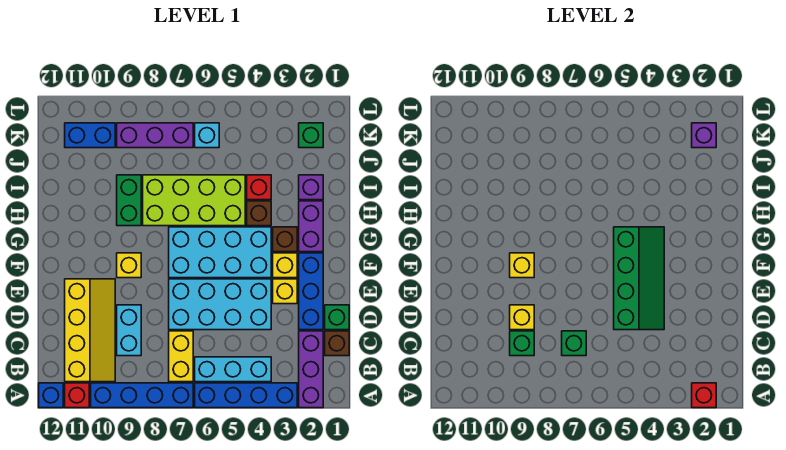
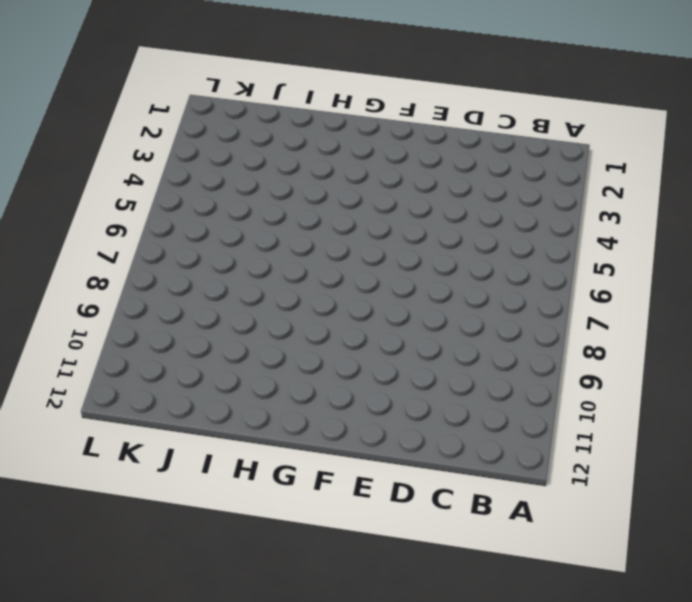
none -> purple brick A2:C2 level 1
none -> blue brick A3:A6 level 1
none -> blue brick A7:A10 level 1
none -> red brick A11 level 1

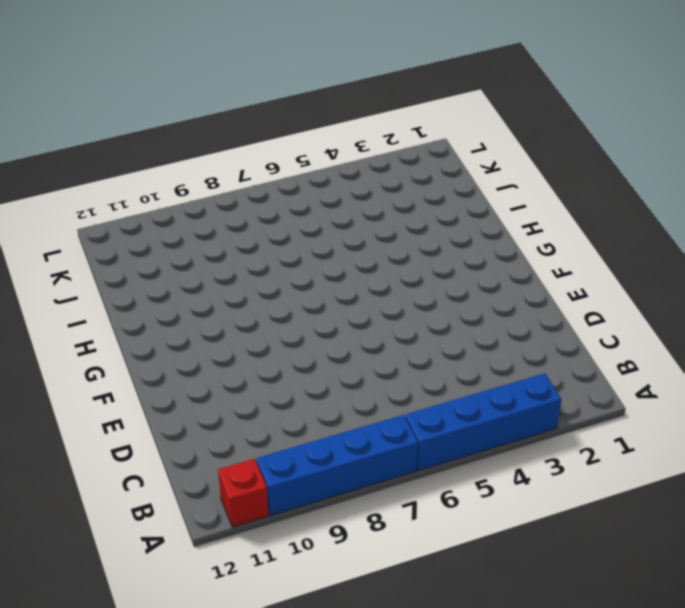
none -> purple brick A2:C2 level 1
none -> blue brick A12 level 1
none -> cyan brick B4:B6 level 1
none -> yellow brick B7:C7 level 1

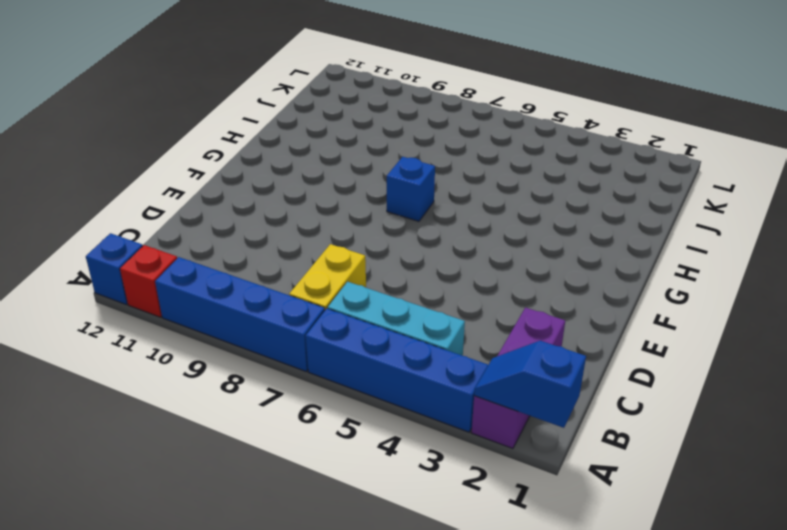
blue slope A1:A2 level 2 top 1 -> red brick A2 level 2
blue brick G7 level 1 -> cyan brick F4:G7 level 1
none -> yellow slope B10:E11 level 1 top 11
none -> brown brick C1 level 1
none -> cyan brick C9:D9 level 1
none -> green brick D1 level 1

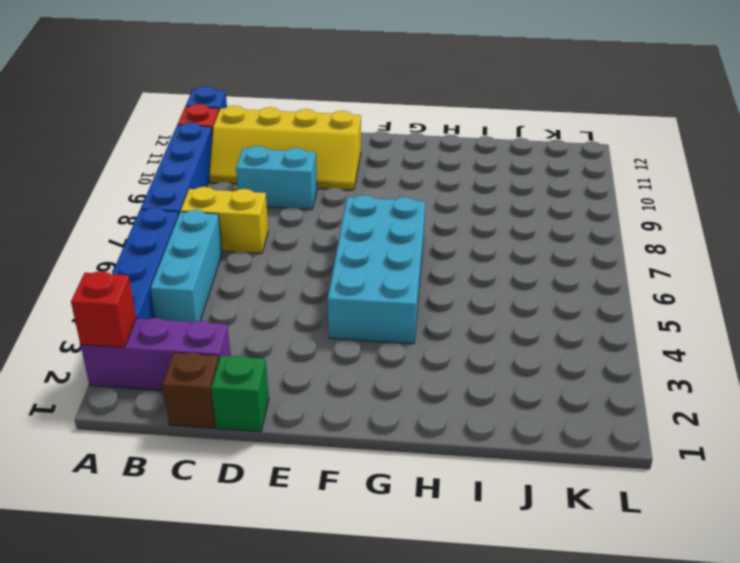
none -> blue brick D2:F2 level 1
none -> cyan brick D4:E7 level 1
none -> yellow brick E3 level 1
none -> yellow brick F3 level 1

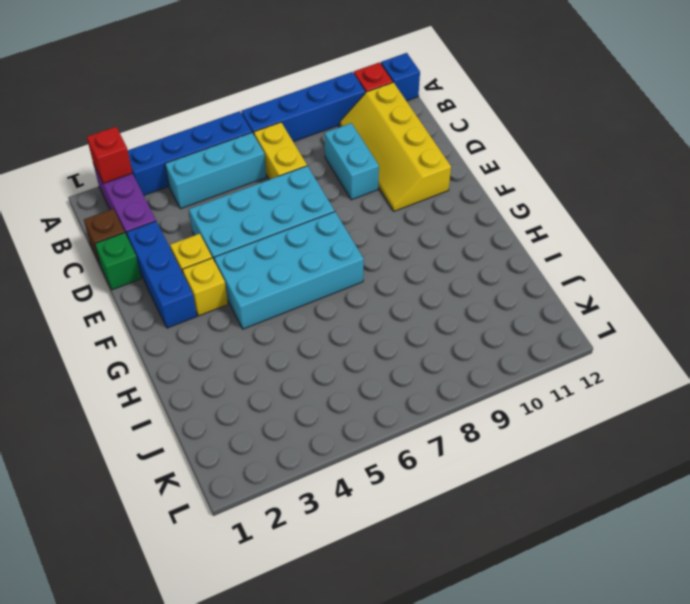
none -> yellow brick F9 level 1
none -> purple brick G2:H2 level 1
none -> brown brick G3 level 1
none -> brown brick H4 level 1

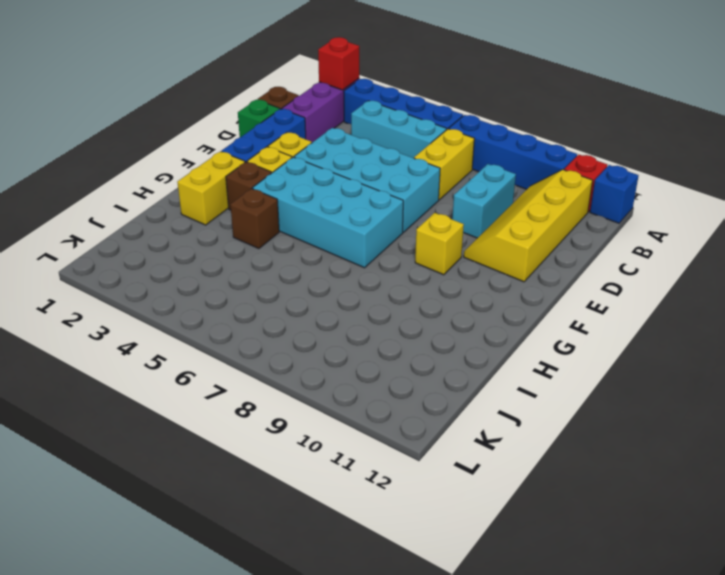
yellow brick G2:H2 level 1 -> purple brick G2:H2 level 1
none -> lime brick H5:I8 level 1
none -> green brick H9:I9 level 1
none -> purple brick I2 level 1
none -> red brick I4 level 1

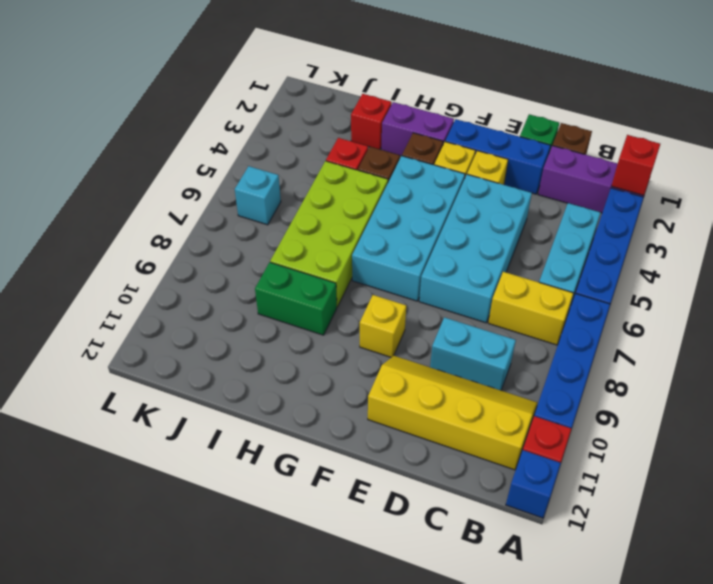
red brick I2 level 1 -> purple brick I2 level 1
none -> green brick K2 level 1
none -> purple brick K7:K9 level 1
none -> blue brick K10:K11 level 1
none -> green brick C7 level 2

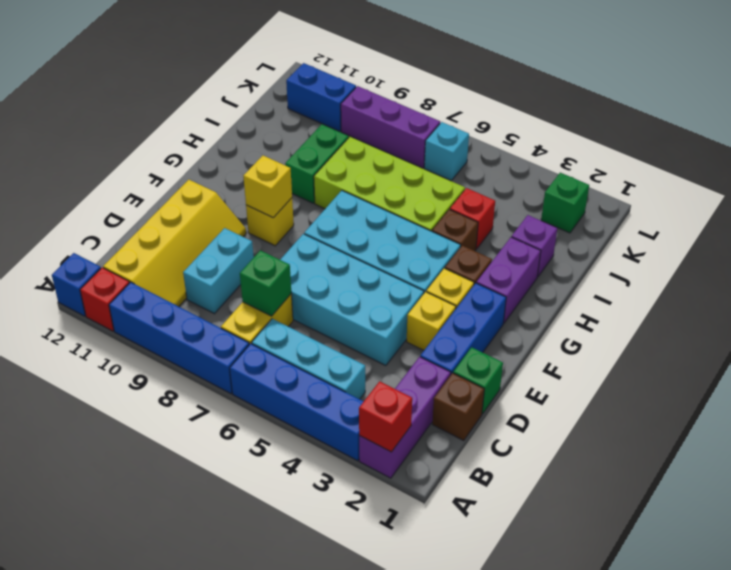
none -> green brick C9 level 2
none -> green slope D4:G5 level 2 top 5
none -> yellow brick D9 level 2
none -> purple brick K2 level 2

